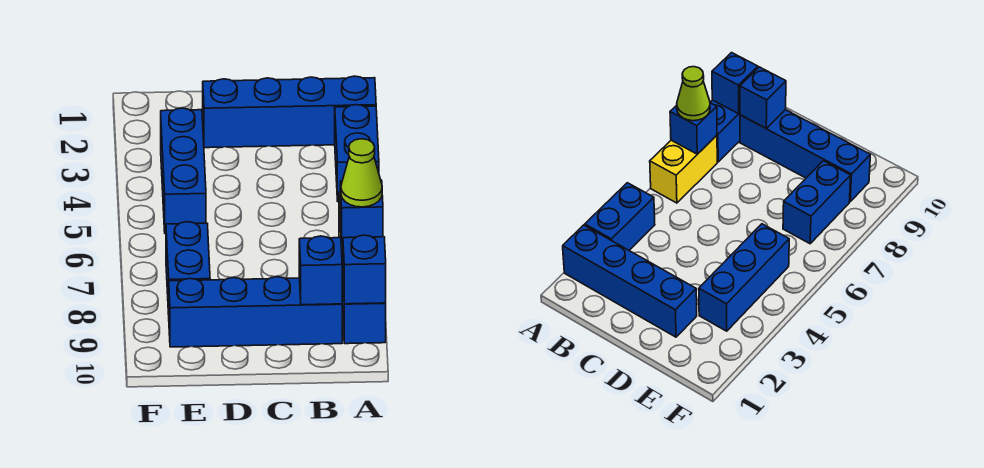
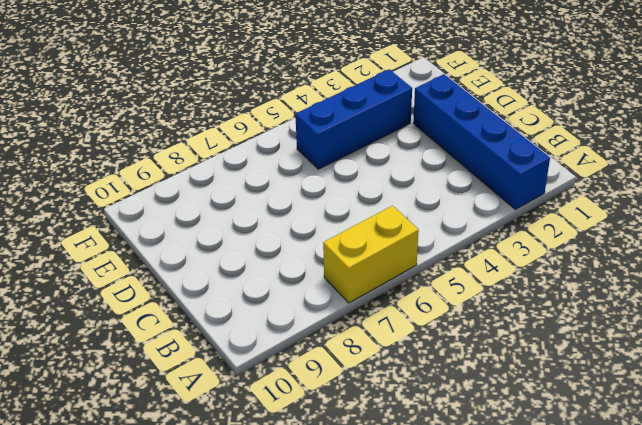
none -> blue brick A3:A4 level 1
none -> blue brick A8:A9 level 1

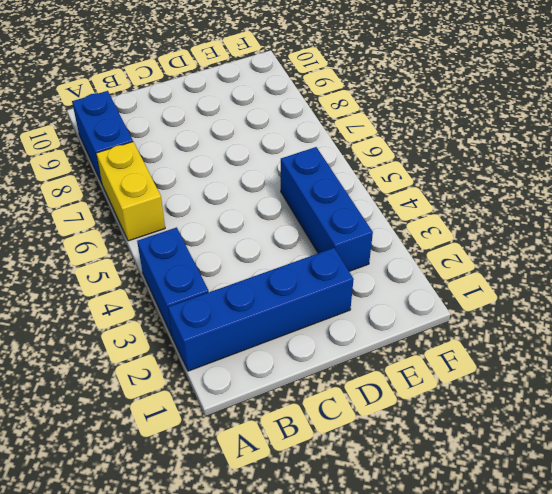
none -> blue brick B9:E9 level 1
none -> blue brick E7:E8 level 1

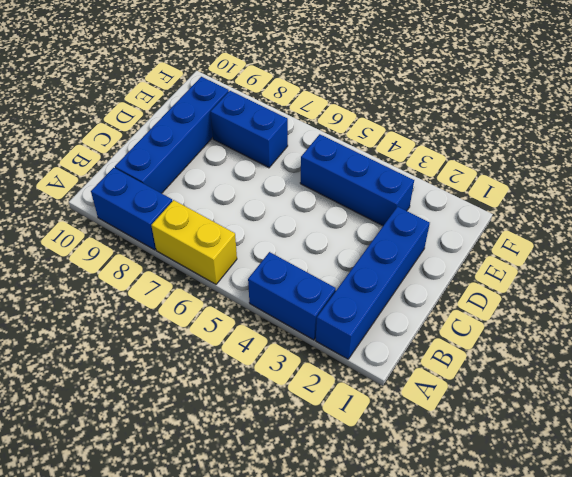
none -> blue brick A7 level 2
none -> blue brick A9 level 2

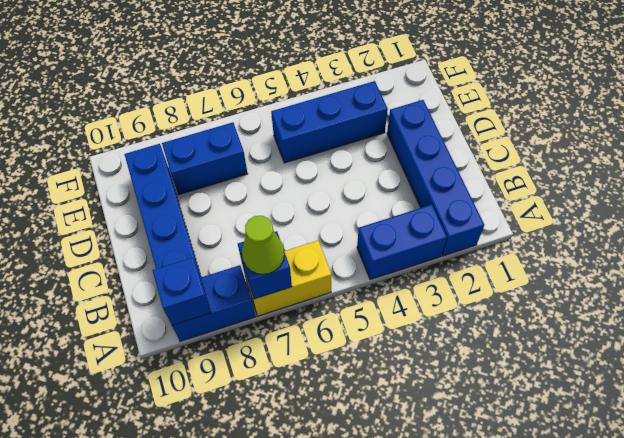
none -> blue brick B9 level 2

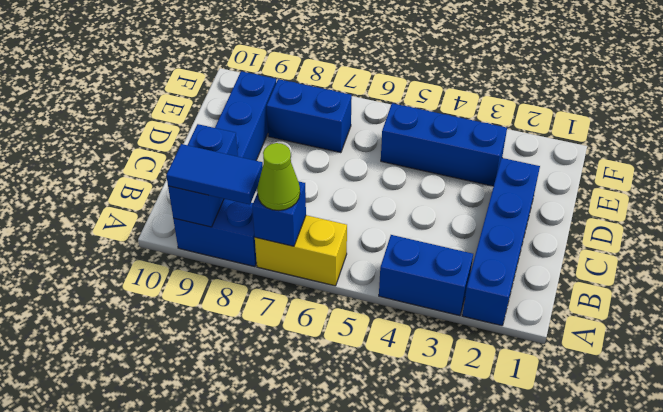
blue tile A8:A9 level 3 -> none

